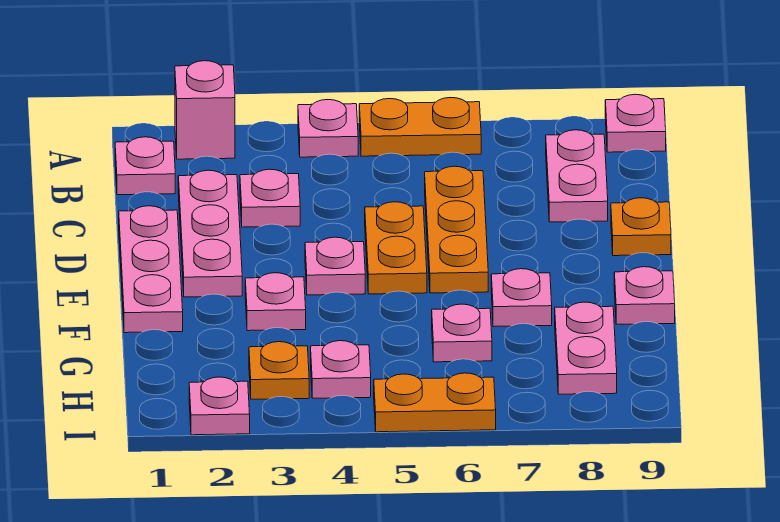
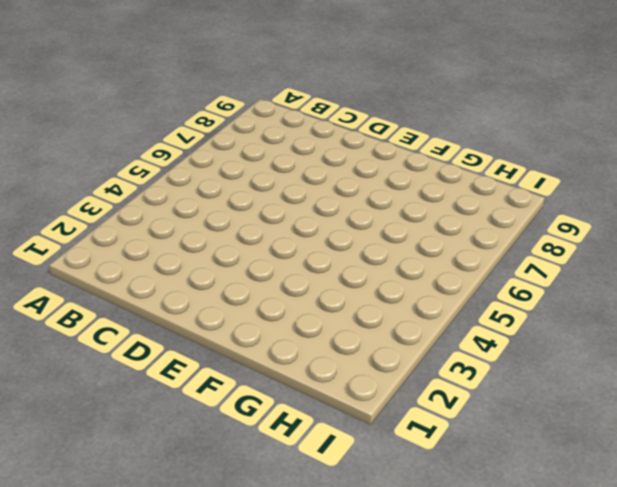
none -> pink brick A2 level 1
none -> pink plate A4 level 1
none -> orange plate A5:A6 level 1

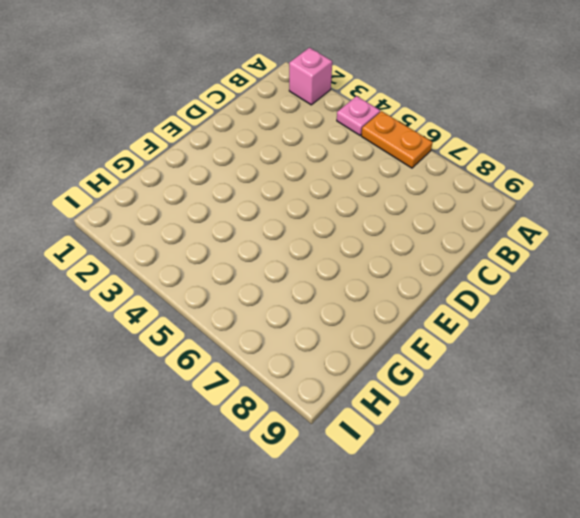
none -> pink plate A9 level 1
none -> pink plate B1 level 1
none -> pink plate B8:C8 level 1

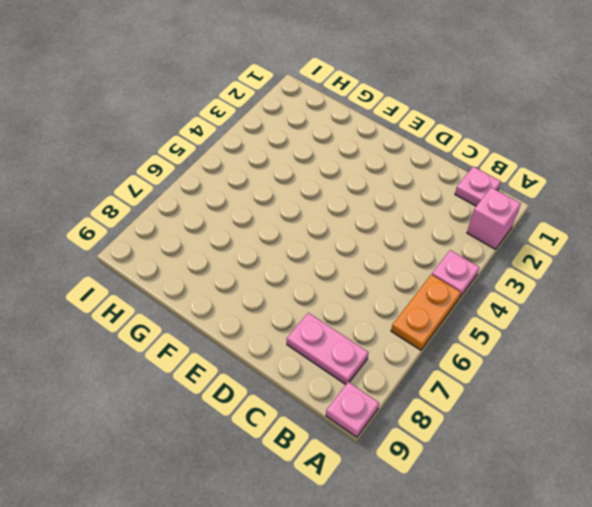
none -> pink plate C2:E2 level 1
none -> pink plate C3 level 1
none -> orange plate C6:E6 level 1

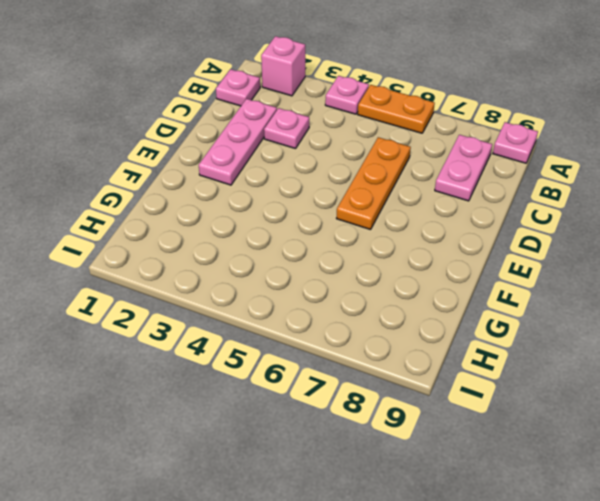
none -> pink plate D1:F1 level 1
none -> orange plate D5:E5 level 1
none -> orange plate D9 level 1

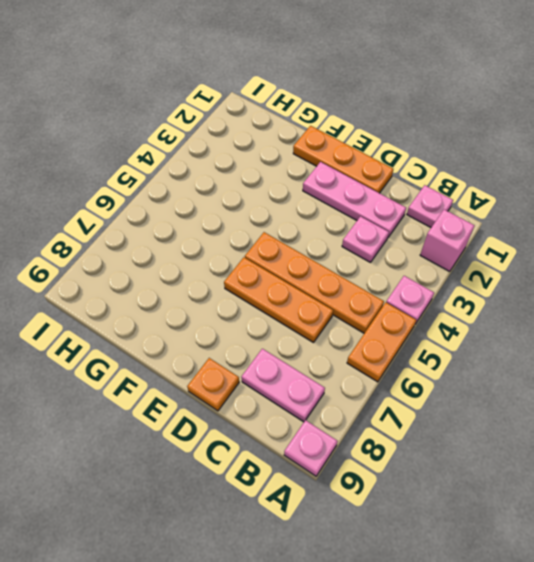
orange plate B5:E5 level 1 -> orange plate D5:E5 level 1
orange plate D1:F1 level 1 -> pink plate D1:F1 level 1
none -> pink plate E4 level 1
none -> pink plate F3 level 1
none -> pink plate F7 level 1

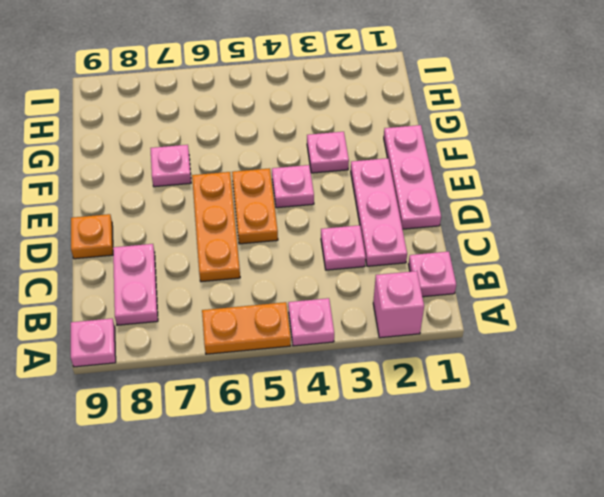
none -> pink plate F9 level 1
none -> pink plate G6 level 1
none -> pink plate G8:H8 level 1

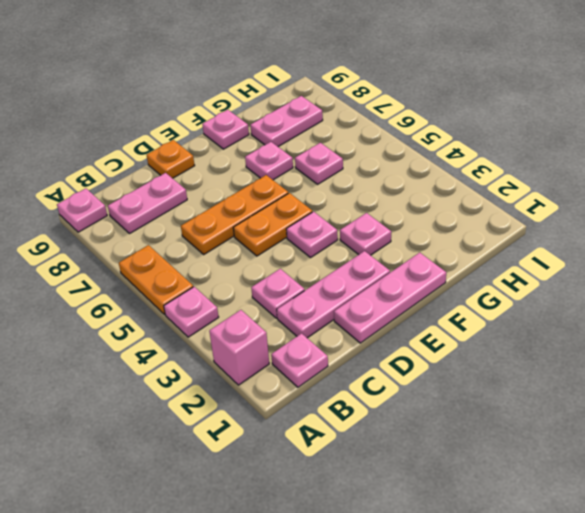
none -> orange plate H3 level 1
none -> pink plate H4 level 1
none -> pink plate I2 level 1

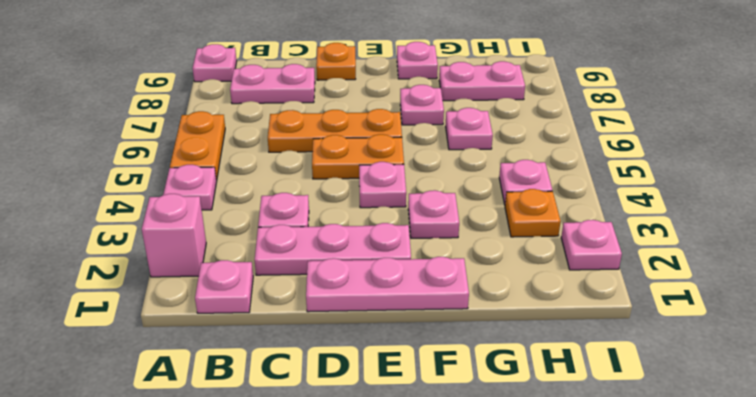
none -> orange plate I5:I6 level 1

